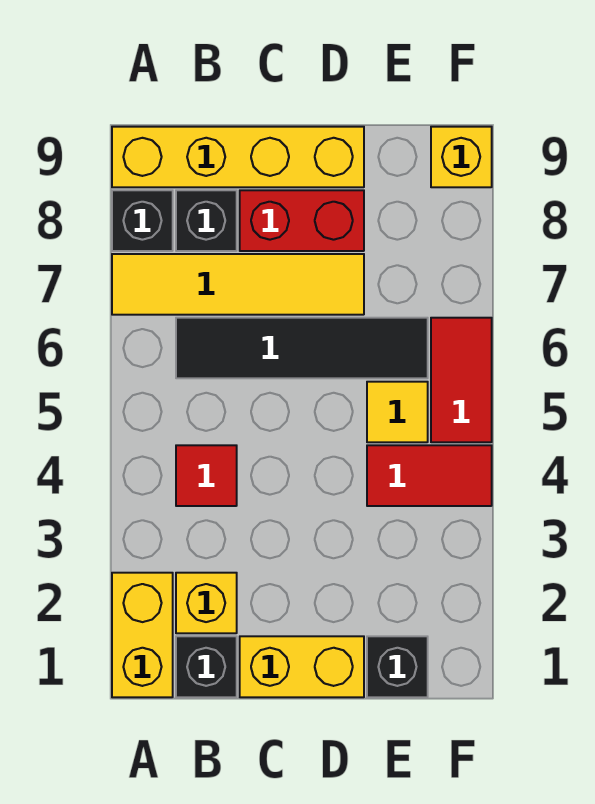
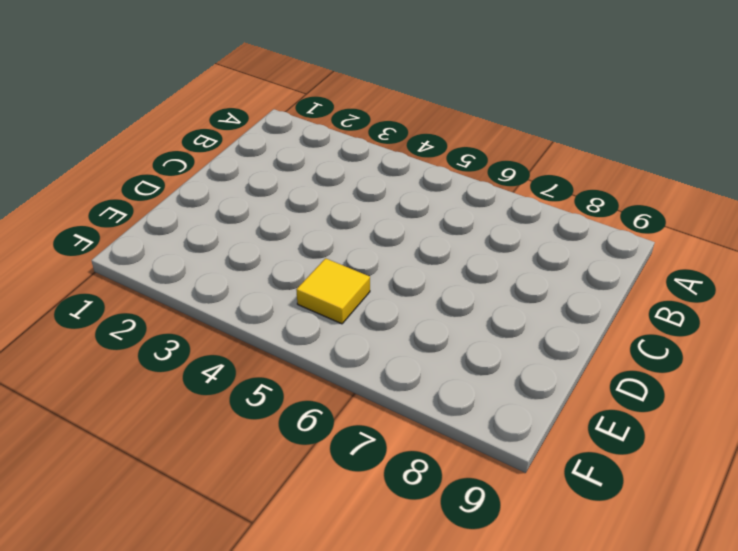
none -> yellow brick A1:A2 level 1
none -> yellow tile A7:D7 level 1
none -> black brick A8 level 1

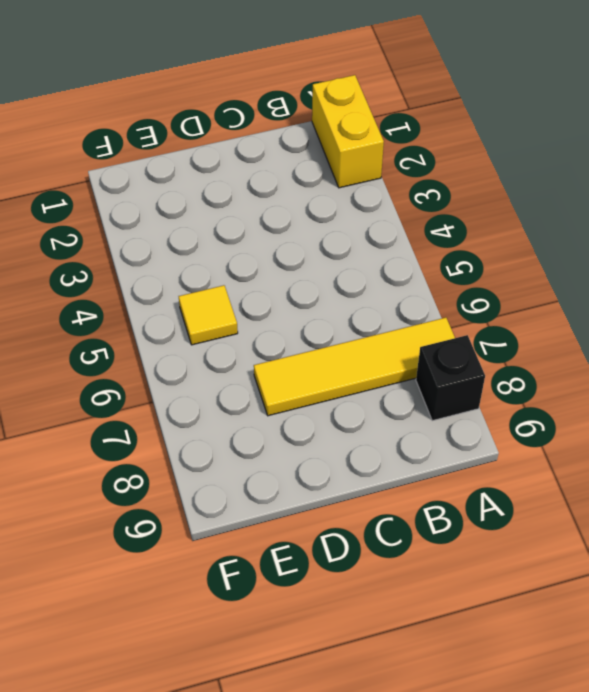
none -> yellow brick A9:D9 level 1
none -> black brick B1 level 1
none -> yellow brick B2 level 1

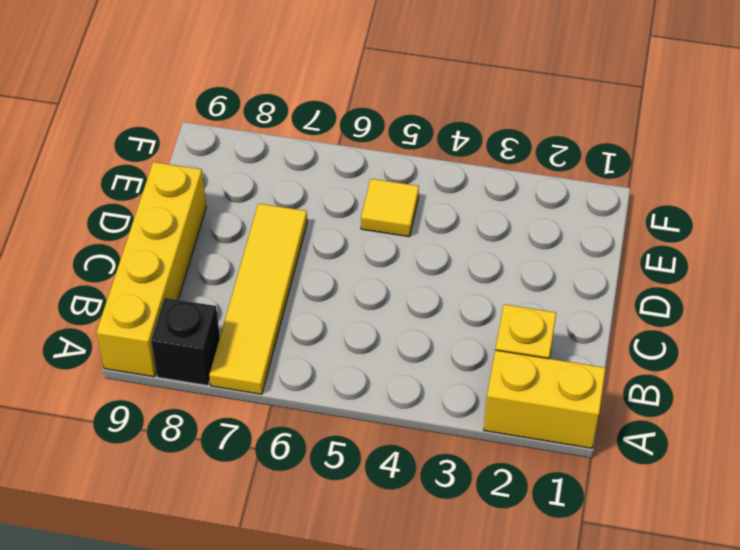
none -> black brick B1 level 1
none -> red tile B4 level 1
none -> black tile B6:E6 level 1

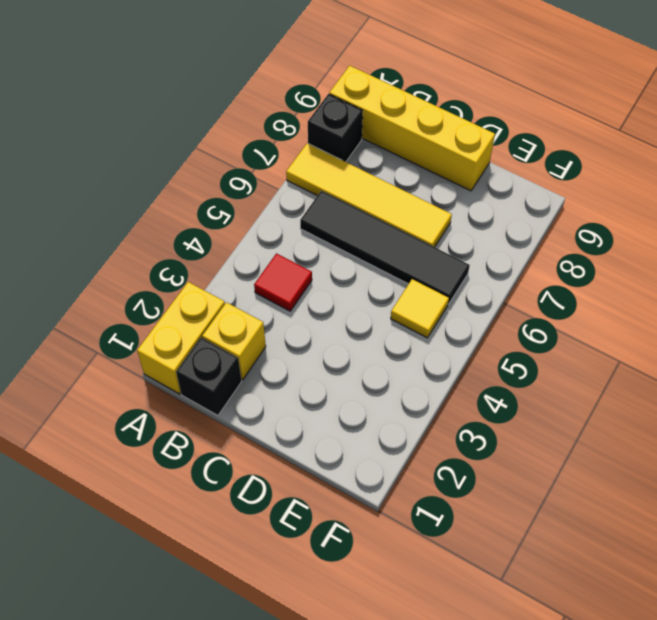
none -> black brick B8 level 1
none -> yellow brick C1:D1 level 1
none -> red brick C8:D8 level 1

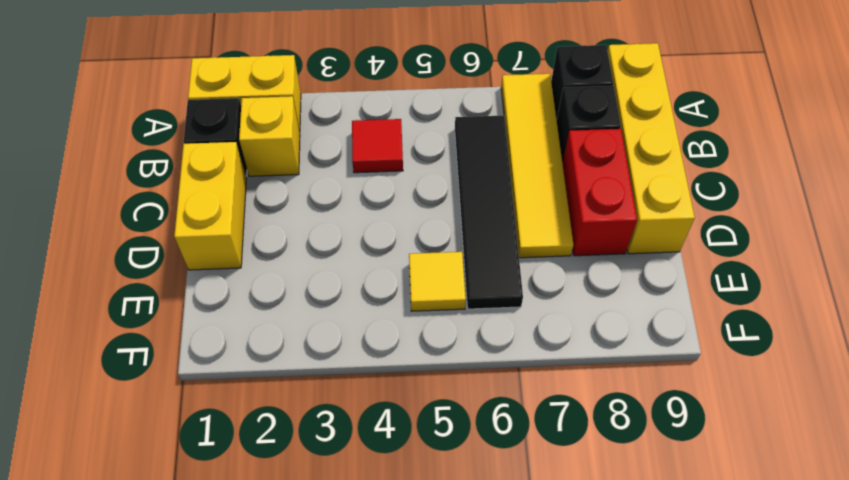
none -> black brick E1 level 1
none -> red tile E4:F4 level 1
none -> red tile F5:F6 level 1

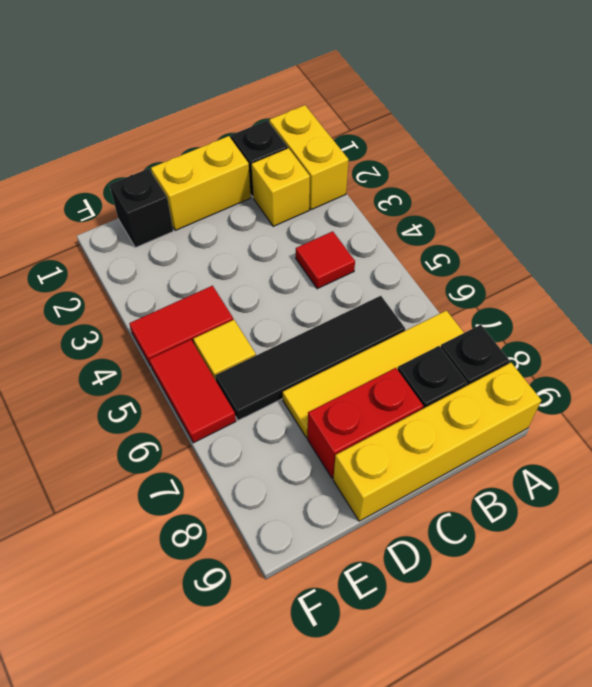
none -> yellow brick F9 level 1

